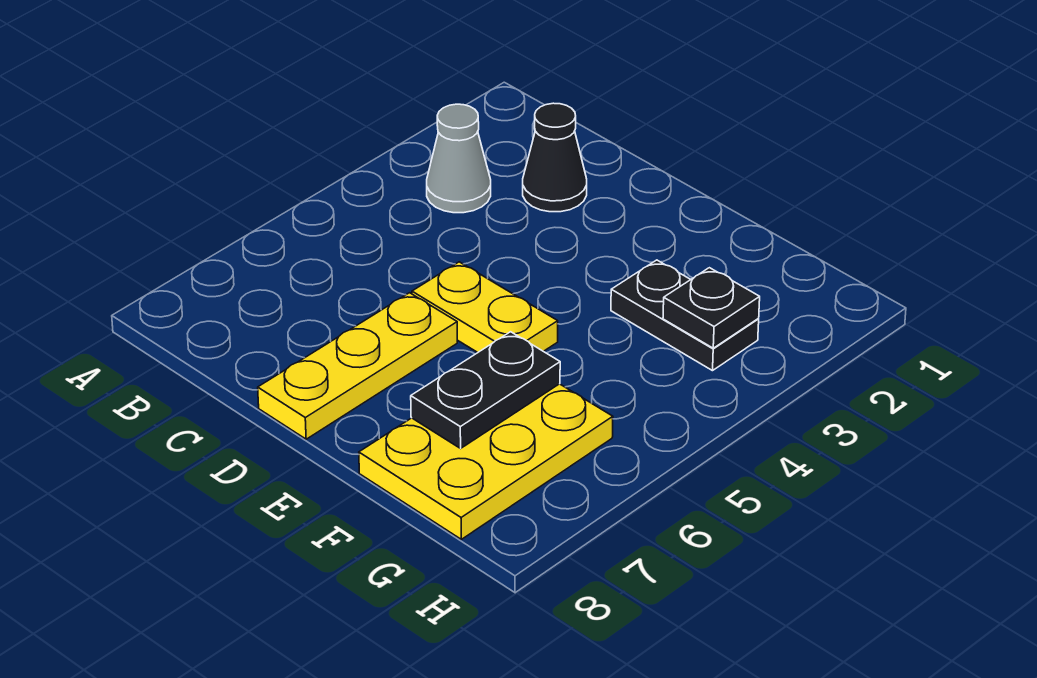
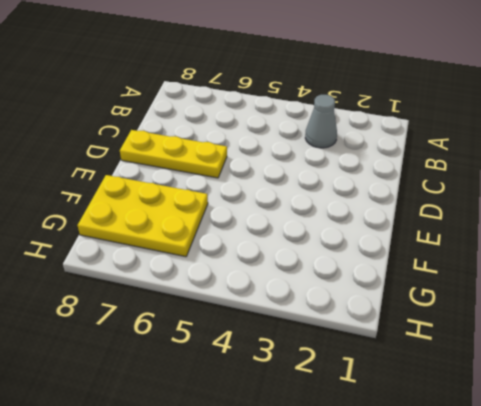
none -> black cone C2 level 1
none -> yellow plate D5:E5 level 1

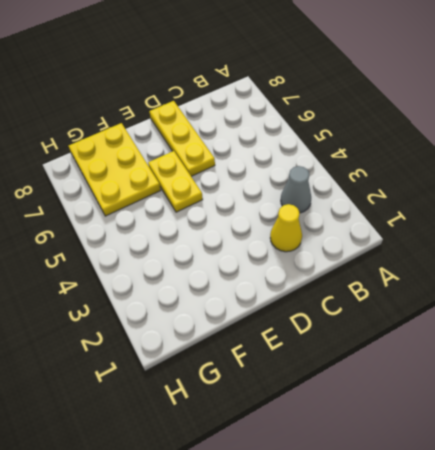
yellow cone C2 level 1 -> black cone C2 level 1
yellow plate E5:E6 level 1 -> yellow plate D5:E5 level 1
none -> black plate F3:G3 level 1
none -> black plate F6:F7 level 2

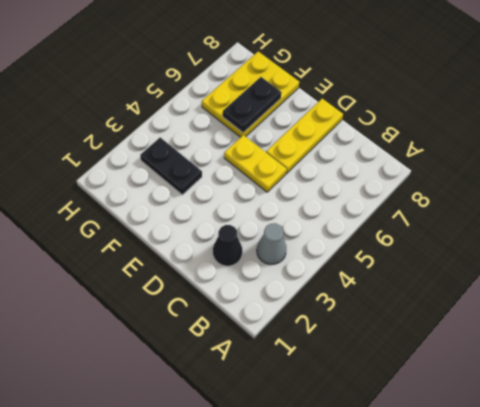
none -> black plate G3 level 2

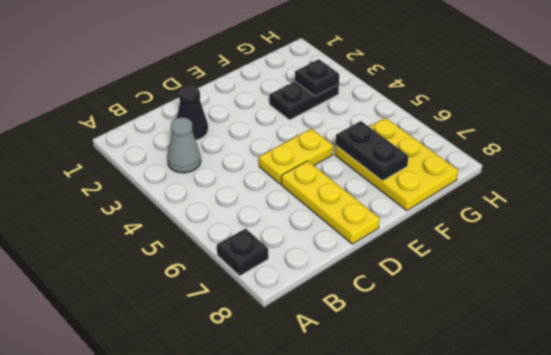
black plate A7 level 1 -> none

